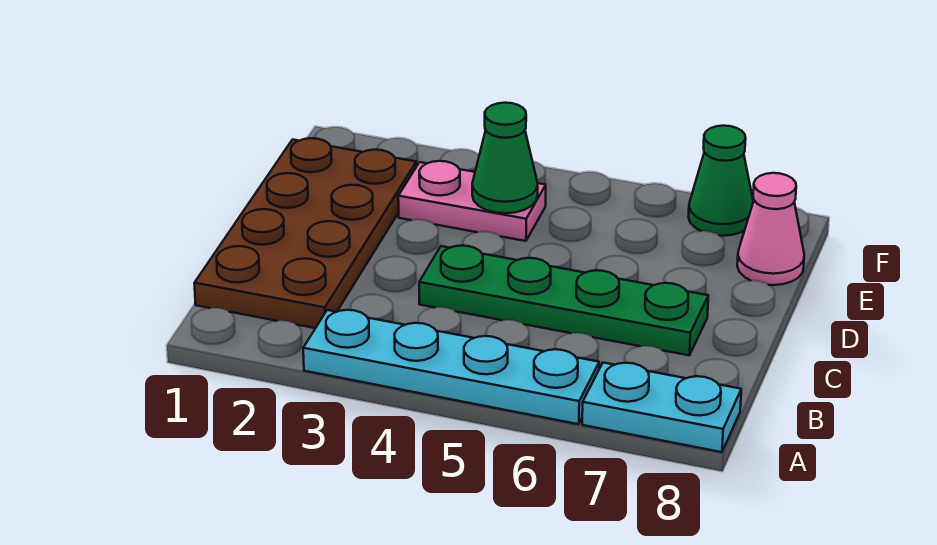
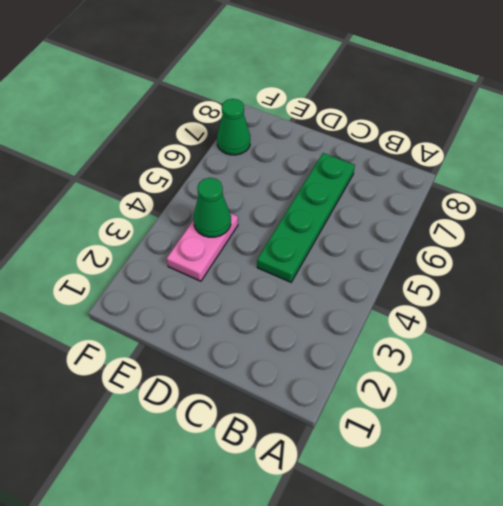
none -> cyan plate A3:A6 level 1
none -> cyan plate A7:A8 level 1

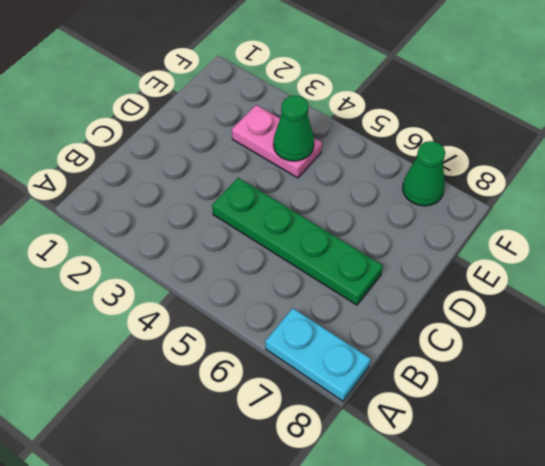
none -> cyan plate A3:A6 level 1
none -> brown plate B1:E2 level 1

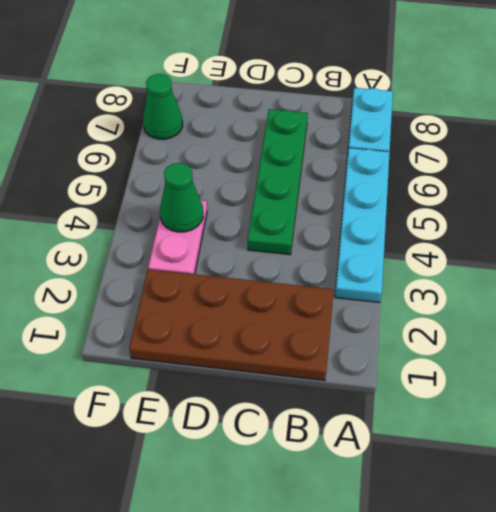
none -> pink cone E8 level 1

